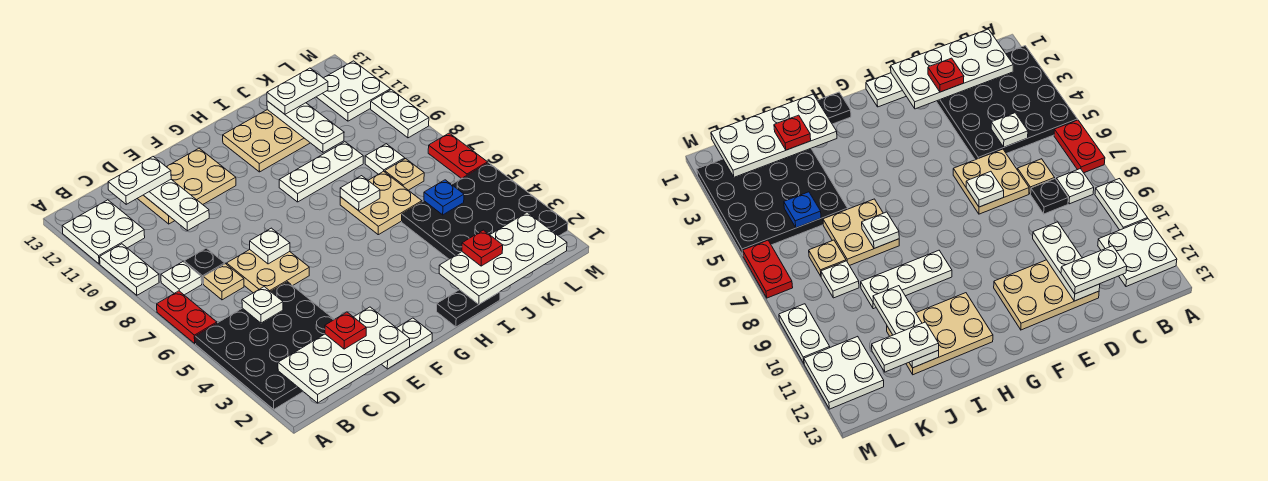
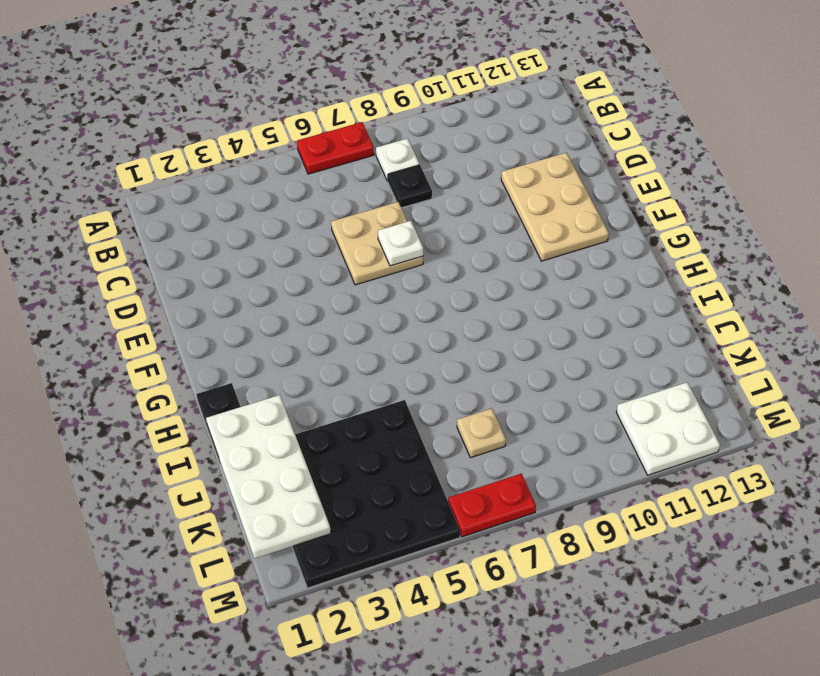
none -> black plate A2:D5 level 1
none -> white plate A9:A10 level 1
none -> white plate A11:B12 level 1
none -> tan plate C7 level 1

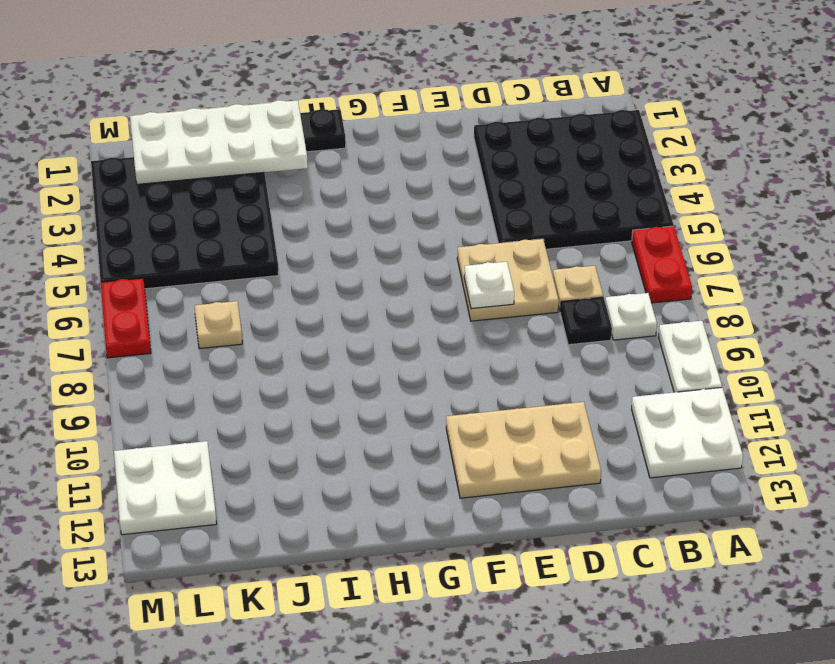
none -> white plate E1:F1 level 1
none -> white plate H9:J9 level 1
none -> tan plate H11:J12 level 1
none -> tan plate I6:J7 level 1

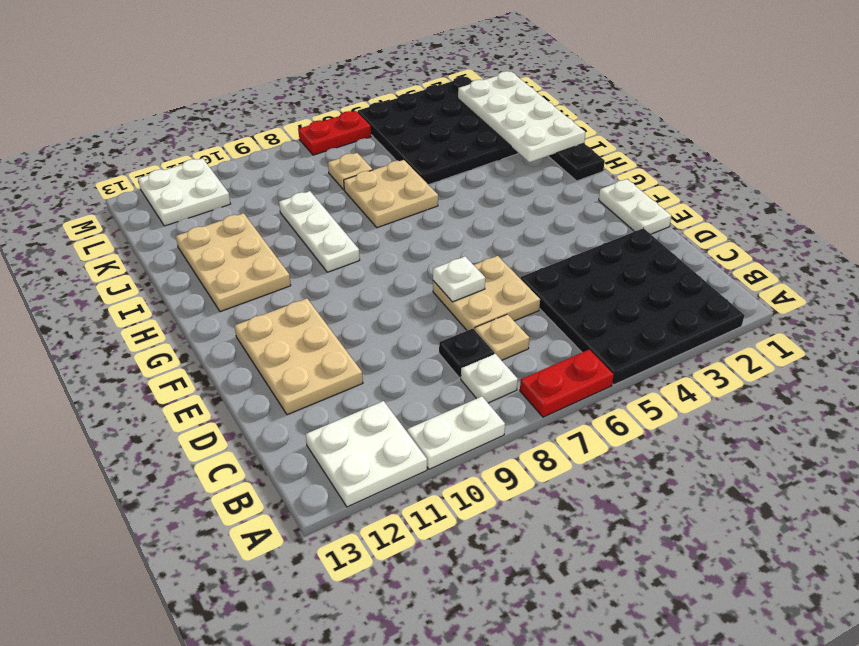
none -> white plate K8 level 1
none -> white plate M9:M10 level 1
none -> white plate B1:E2 level 2
none -> white plate C5 level 2

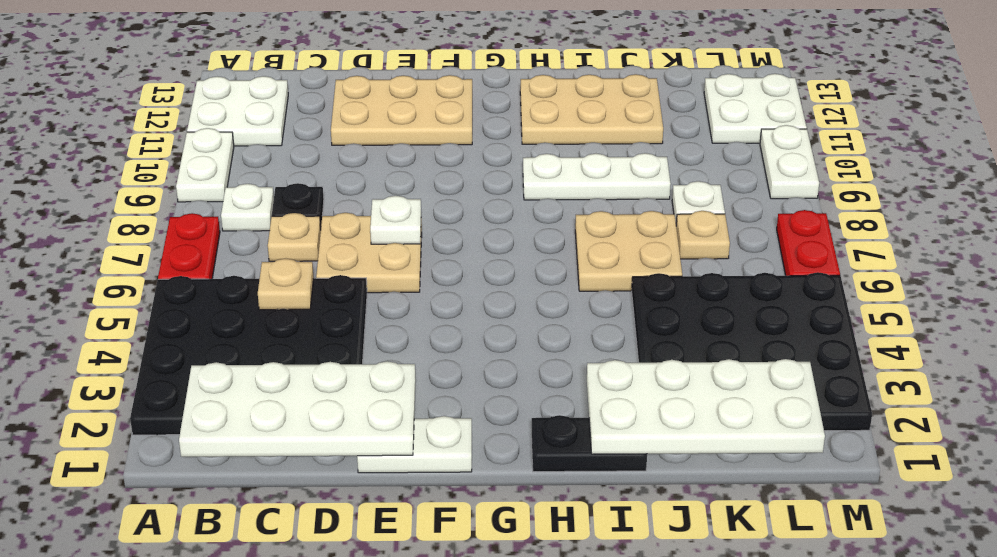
tan plate C5 level 2 -> white plate C5 level 2
none -> white plate D10:D12 level 2
none -> white plate I7 level 2
none -> white plate J10:J12 level 2
none -> blue plate K5 level 2

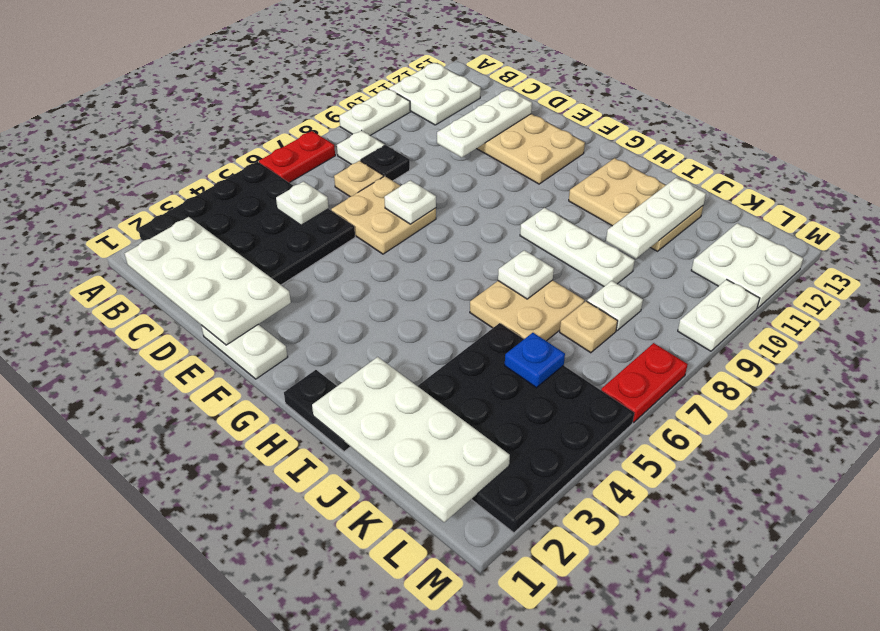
none -> white plate C12:D12 level 3
none -> red plate D2 level 3
none -> red plate J2 level 3
none -> white plate J12:K12 level 3

